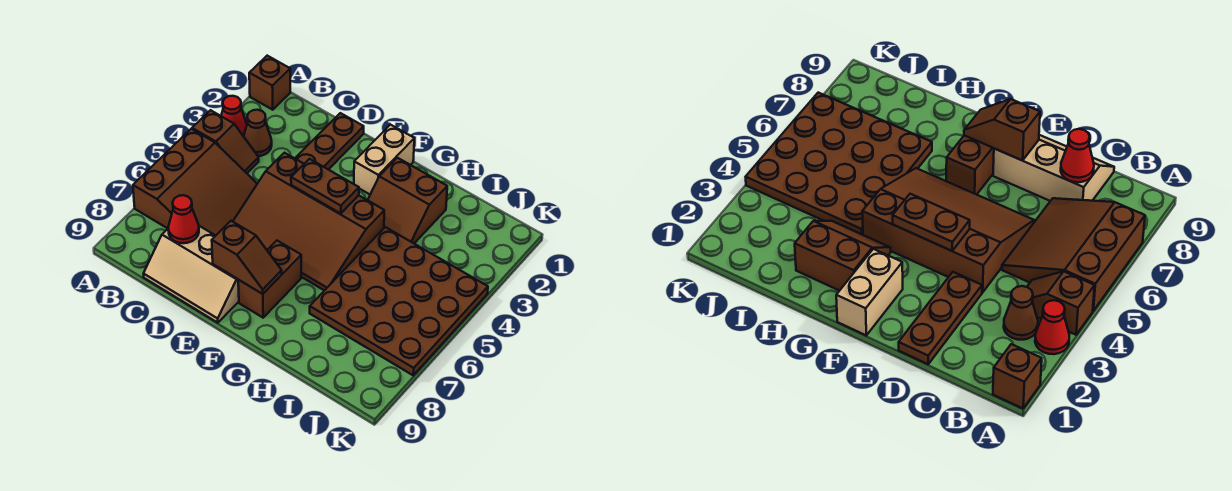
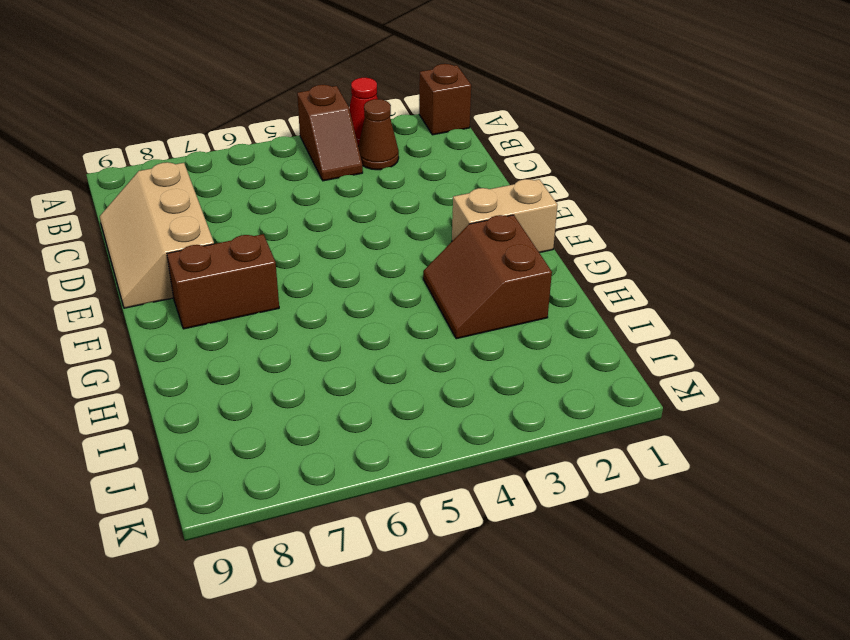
none -> brown slope A5:C7 level 1 top A
none -> brown plate D1:D3 level 1
none -> brown slope D4:G6 level 1 top 4

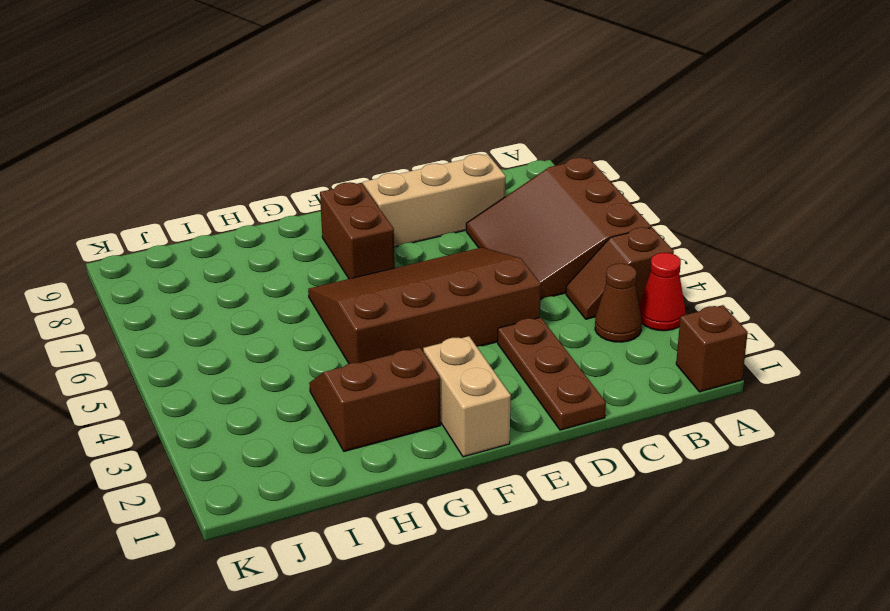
none -> brown plate H4:K7 level 1
none -> red cone C8 level 2
none -> brown plate E4:F4 level 2

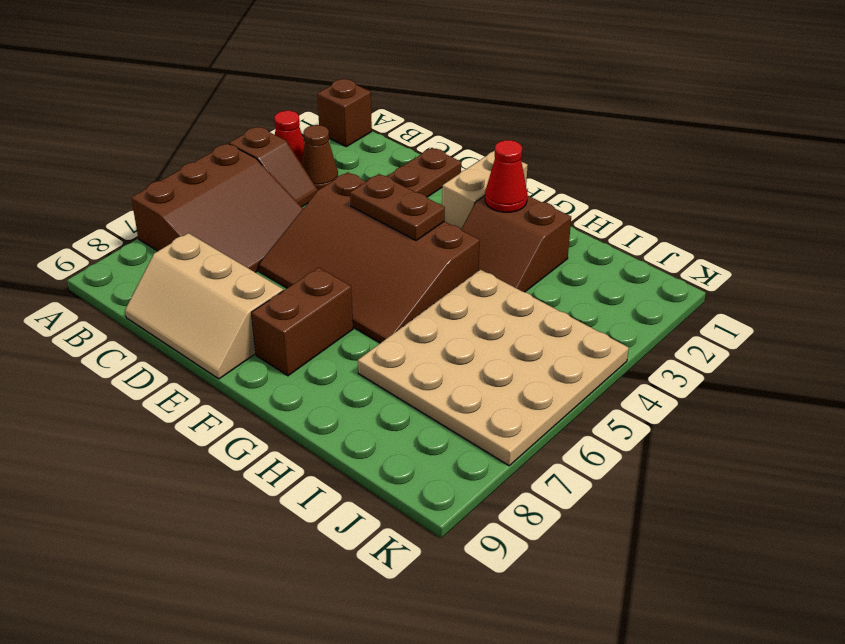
red cone G2 level 2 -> red cone C8 level 2
tan plate H4:K7 level 1 -> brown plate H4:K7 level 1
none -> brown slope E8:F8 level 2 top E

